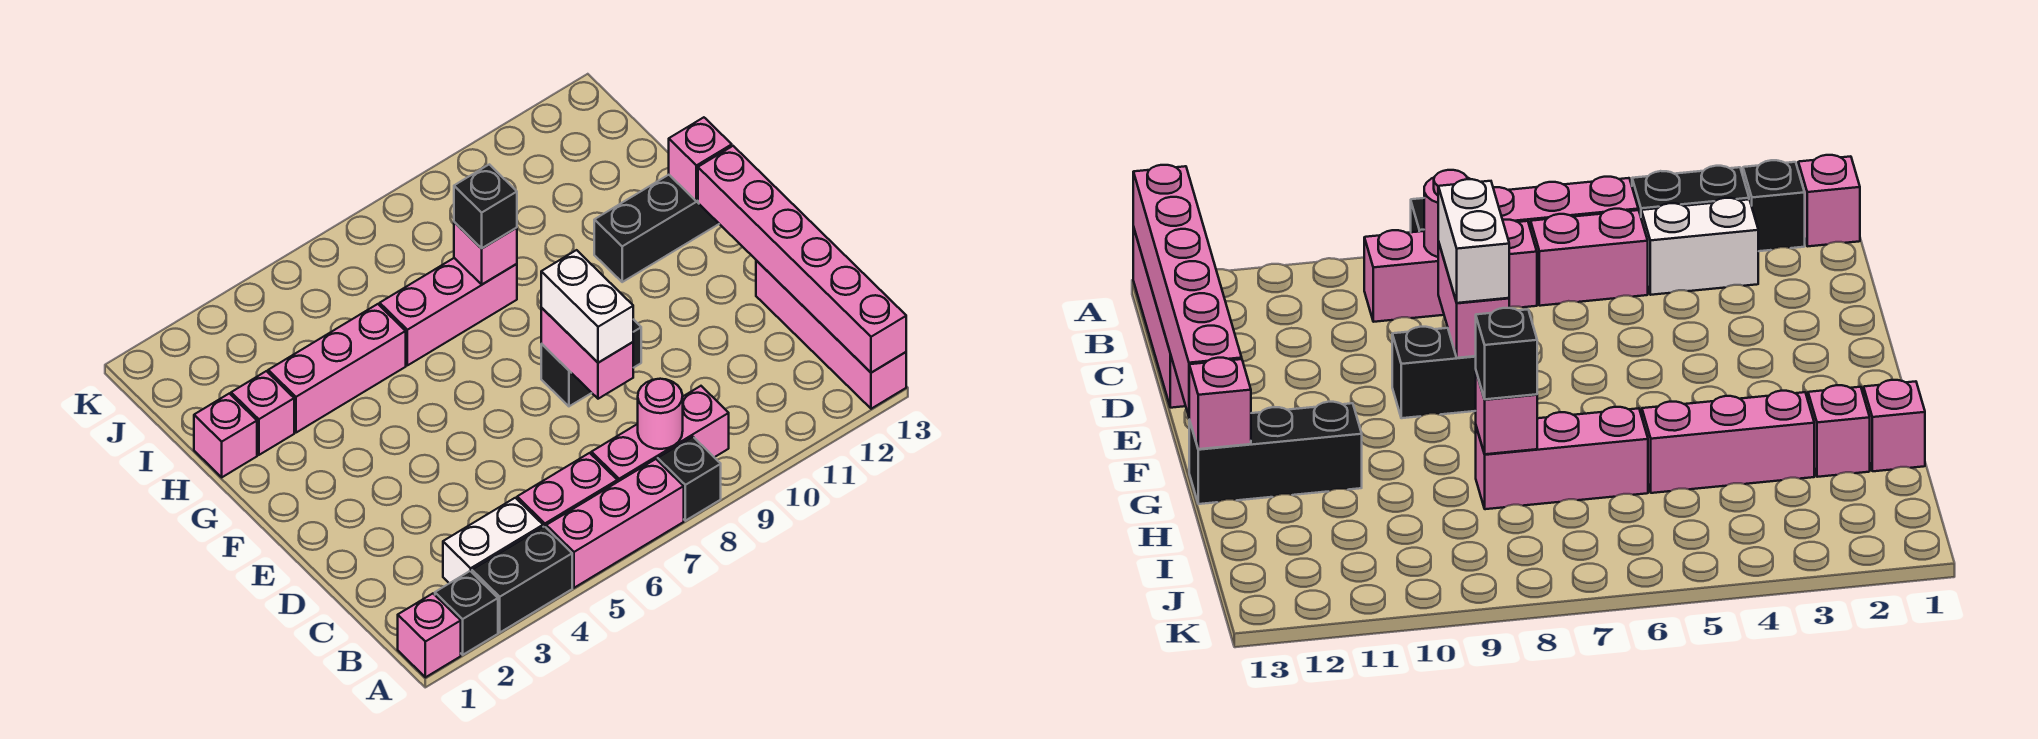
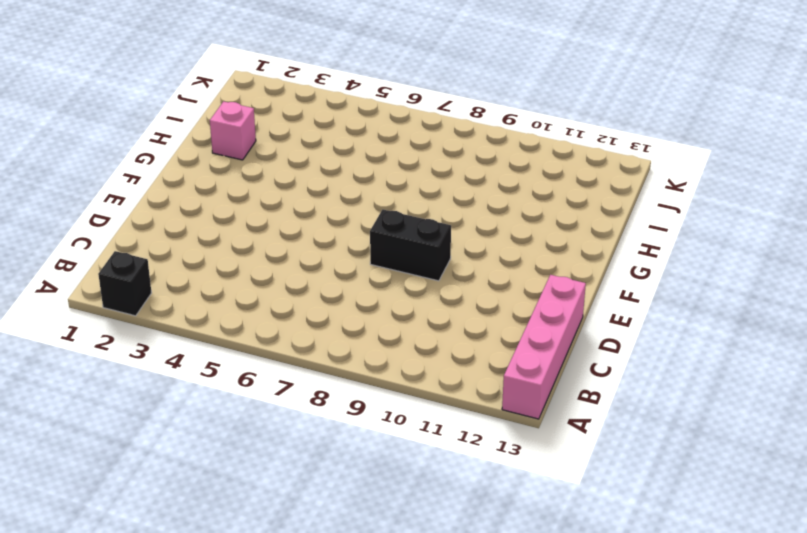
none -> pink brick A1 level 1
none -> black brick A3:A4 level 1
none -> pink brick A5:A7 level 1

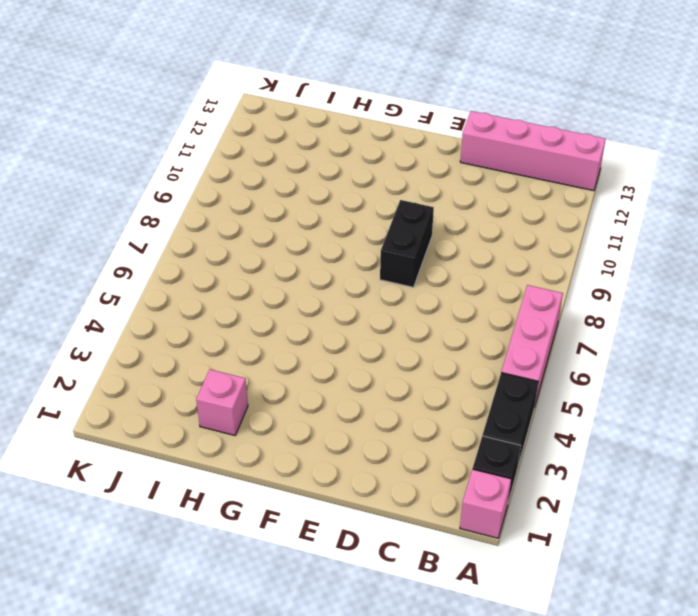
none -> black brick A8 level 1
none -> white brick B3:B4 level 1
none -> pink brick B5:B6 level 1

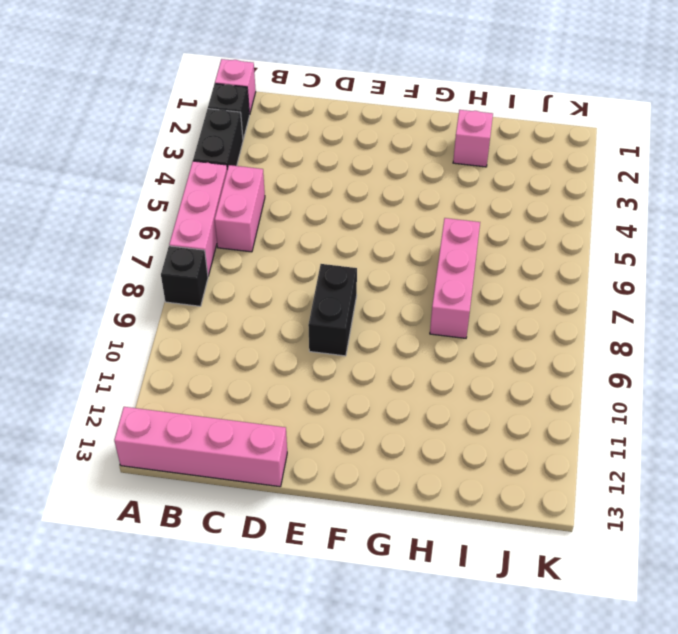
none -> white brick B3:B4 level 1
none -> pink brick B7:B9 level 1
none -> black brick G11:G13 level 1

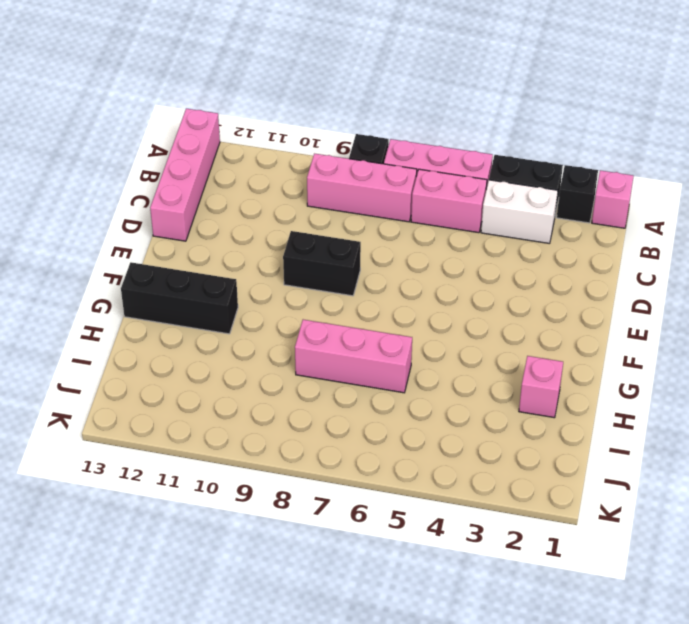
none -> pink brick H1 level 1
none -> pink brick H3:H5 level 1
none -> pink brick A13:F13 level 2

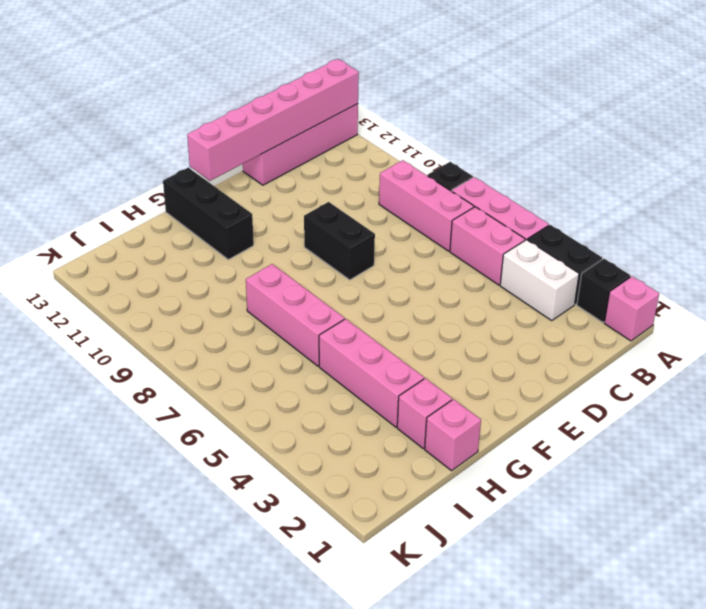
none -> pink round brick B8 level 2
none -> pink brick D8:E8 level 2
none -> pink brick G13 level 2

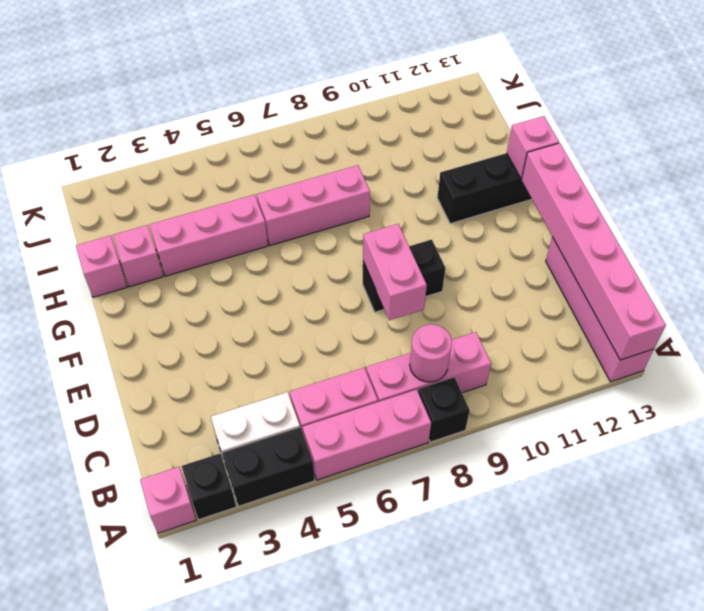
none -> pink brick H8 level 2
none -> white brick D8:E8 level 3
none -> black brick H8 level 3

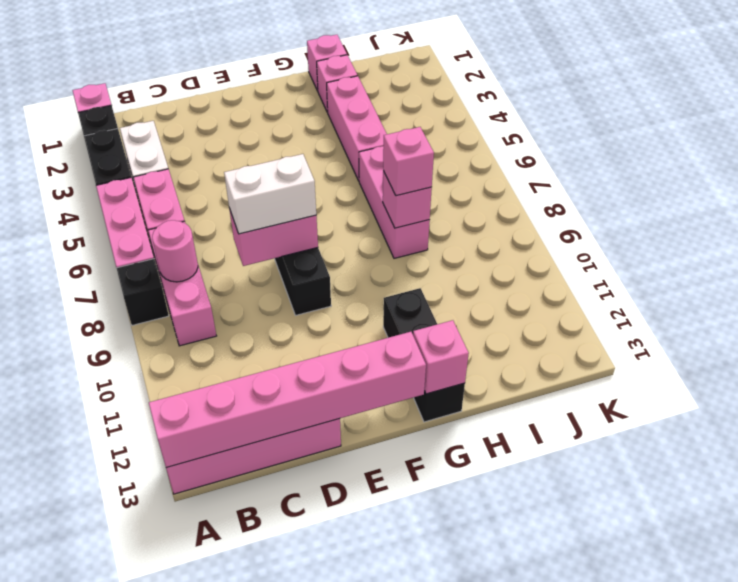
pink brick H8 level 3 -> black brick H8 level 3

